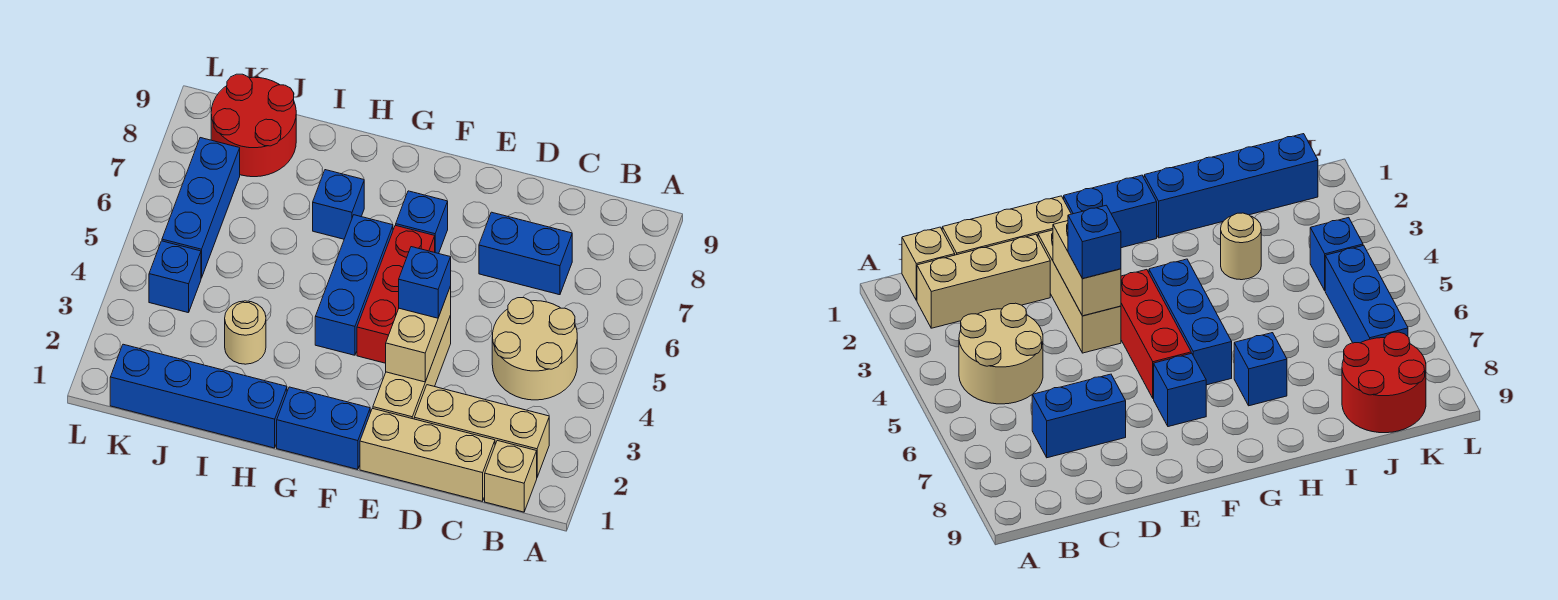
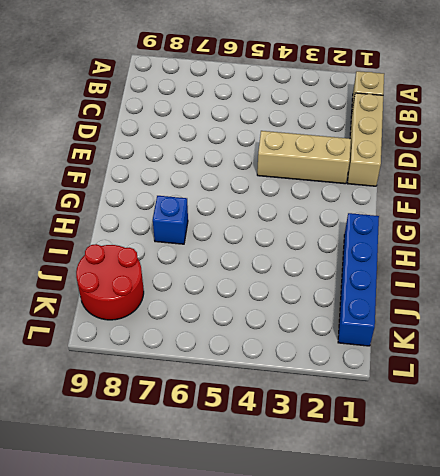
none -> tan brick B2:D2 level 1
none -> tan round brick B4:C5 level 1
none -> blue brick C7:D7 level 1

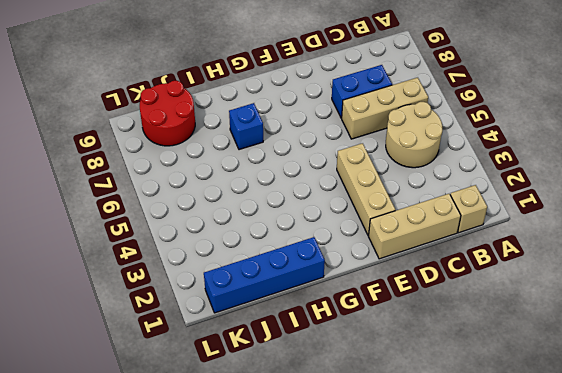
tan brick B6:D6 level 1 -> tan brick B2:D2 level 1
none -> blue brick F1:G1 level 1
none -> red brick F4:F6 level 1
none -> blue brick F7 level 1

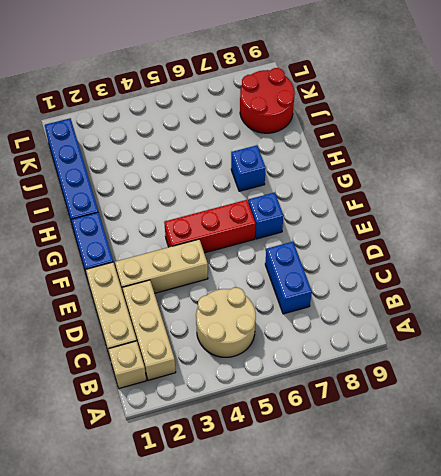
none -> blue brick G4:G6 level 1
none -> tan round brick I3 level 1
none -> blue brick K4 level 1

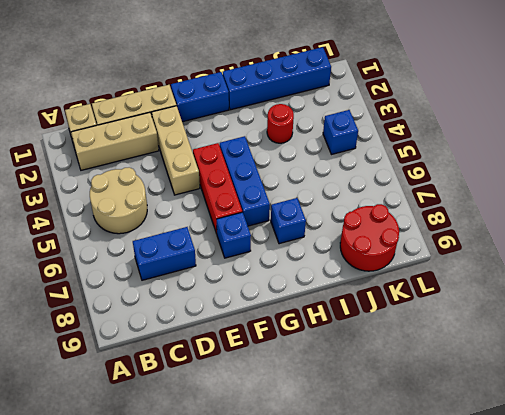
red round brick I3 level 1 -> tan round brick I3 level 1
none -> blue brick K5:K7 level 1
none -> tan brick E3:E4 level 2
none -> blue brick E4 level 3

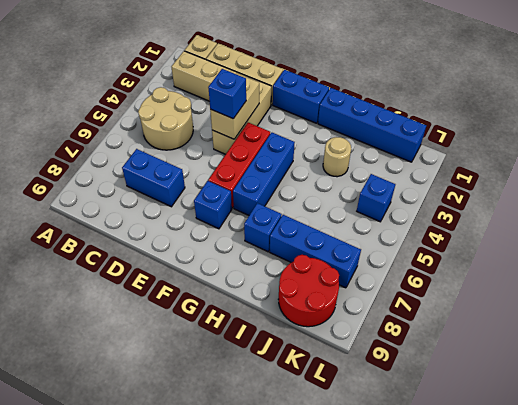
blue brick I7:K7 level 1 -> blue brick K5:K7 level 1

